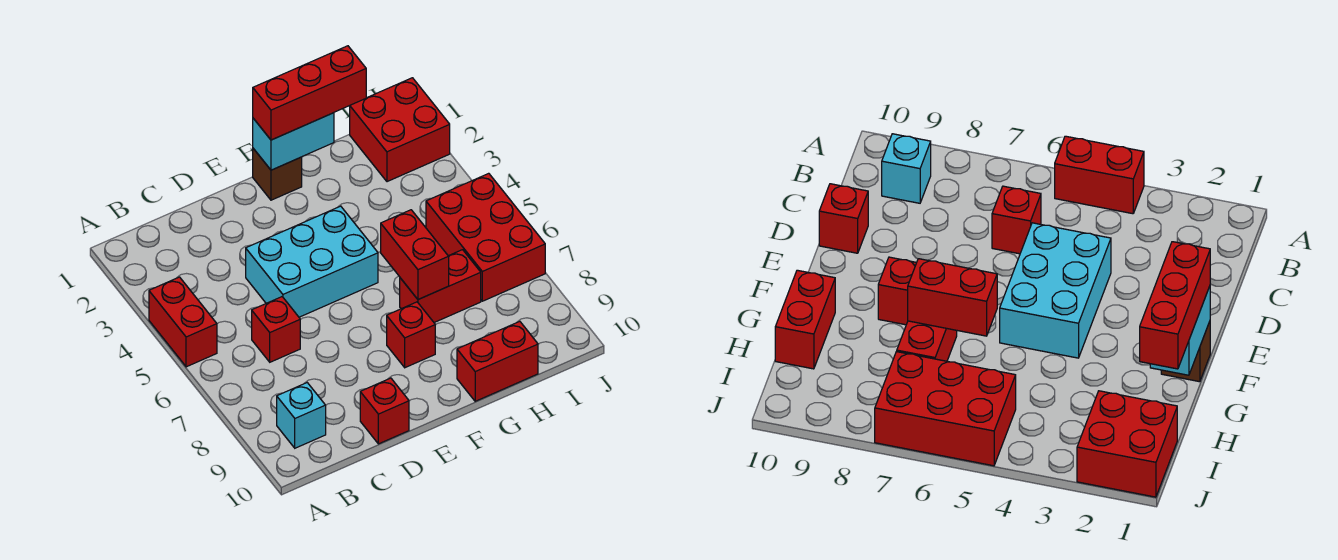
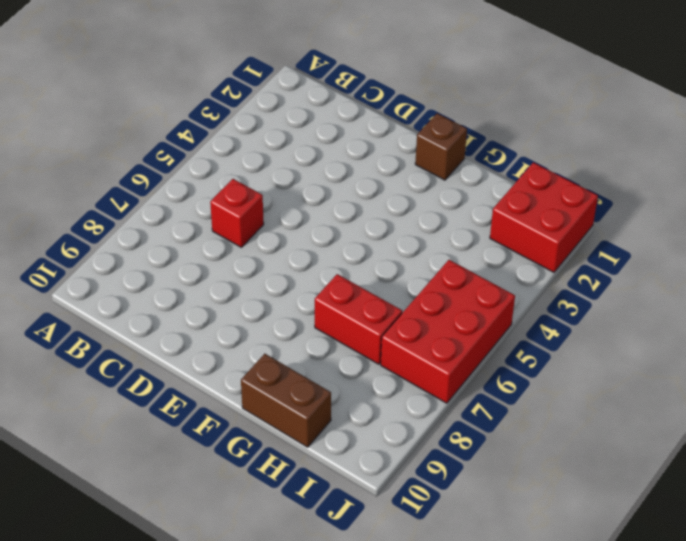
brown brick G10:H10 level 1 -> red brick G10:H10 level 1
none -> red brick A4:A5 level 1
none -> cyan brick B9 level 1
none -> cyan brick D4:F5 level 1

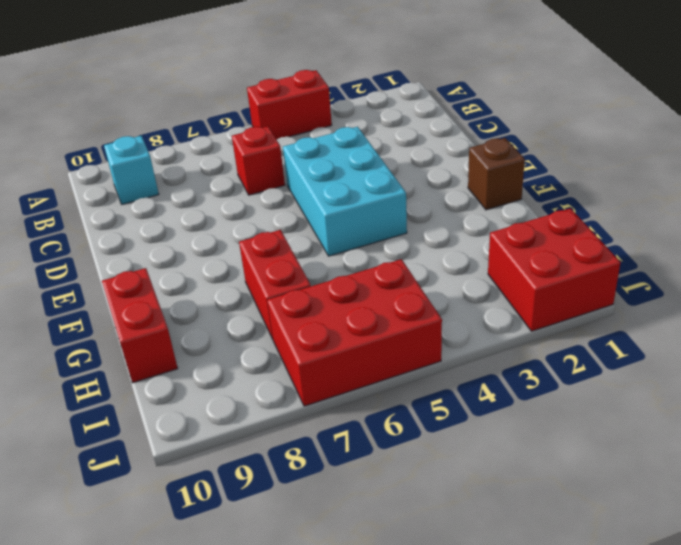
none -> red brick D10 level 1
none -> red brick F8 level 1
none -> cyan brick F1:G1 level 2

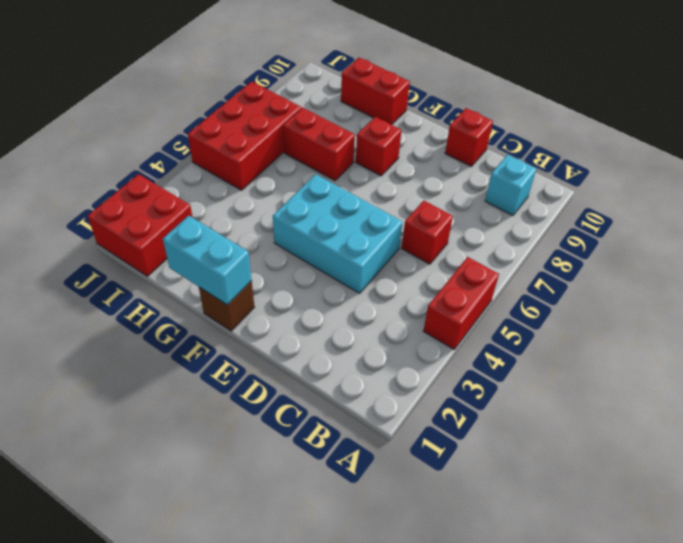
none -> red brick G6:G7 level 2
none -> red brick F1:H1 level 3

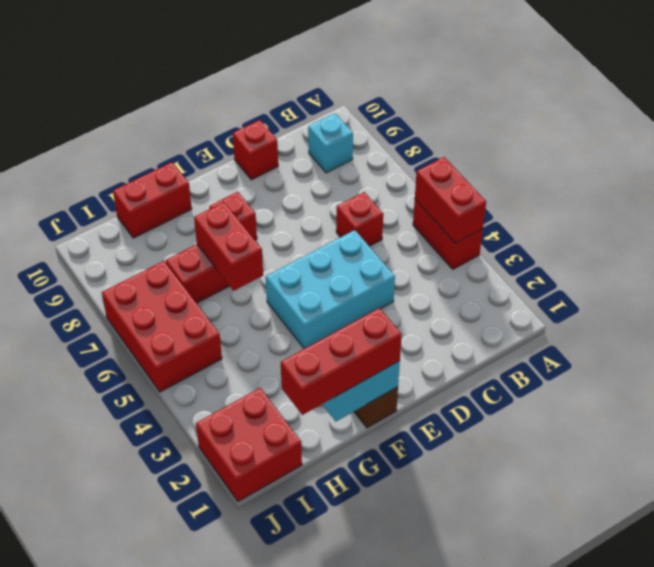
red brick A4:A5 level 2 -> none

